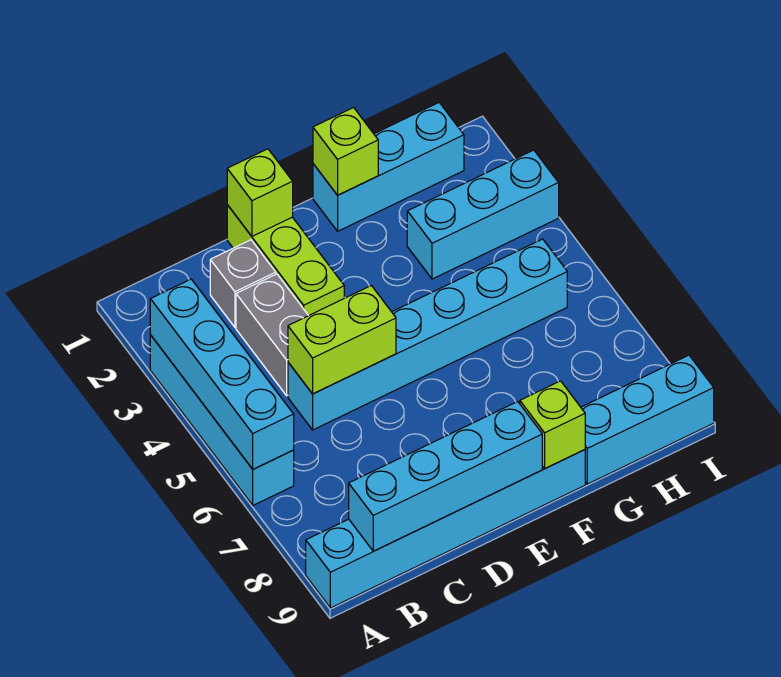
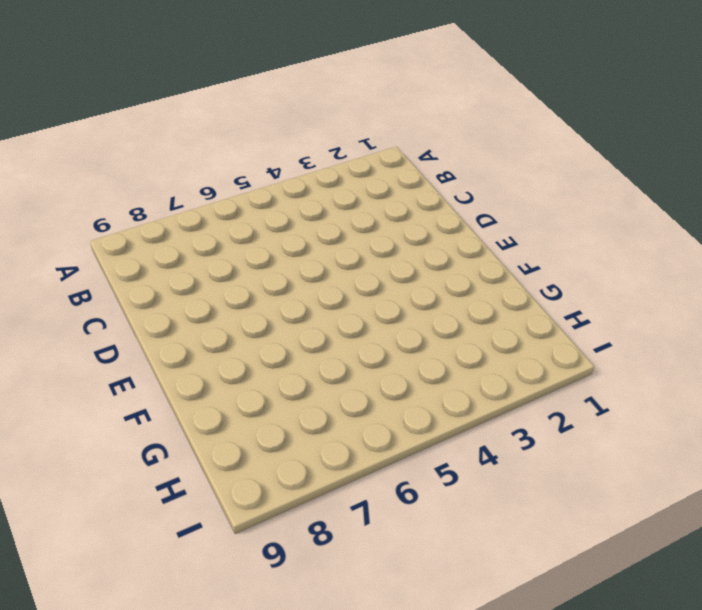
none -> cyan brick A3:A6 level 1
none -> cyan brick A9:F9 level 1
none -> grey brick C2 level 1

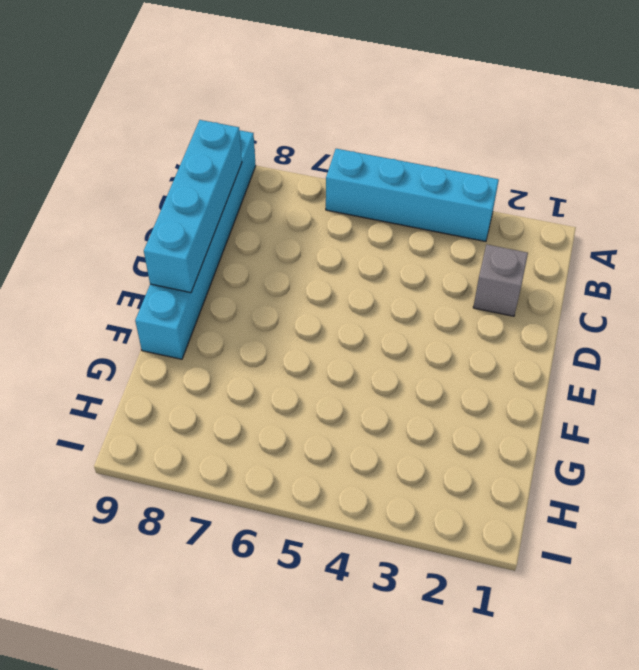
none -> grey brick C3:C4 level 1
none -> cyan brick C5:H5 level 1
none -> lime brick D1:D3 level 1

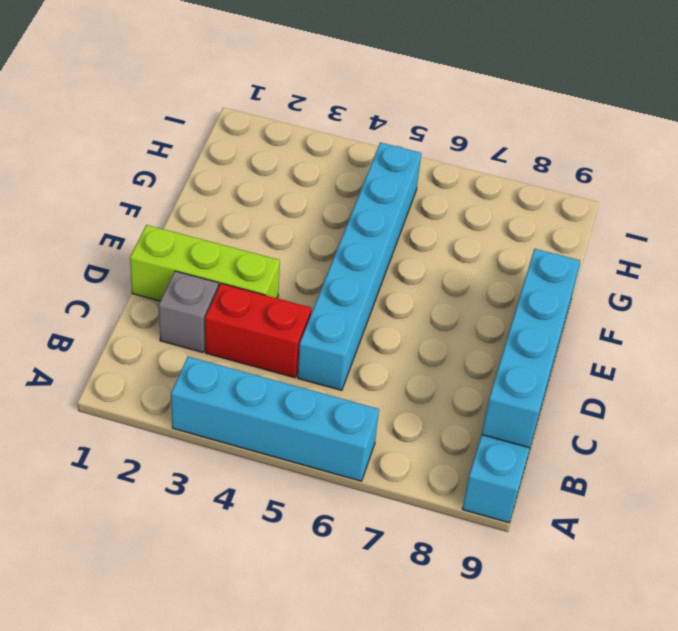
red brick C3:C4 level 1 -> grey brick C3:C4 level 1
none -> cyan brick F1:H1 level 1
none -> cyan brick G3:I3 level 1
none -> cyan brick G9:I9 level 1

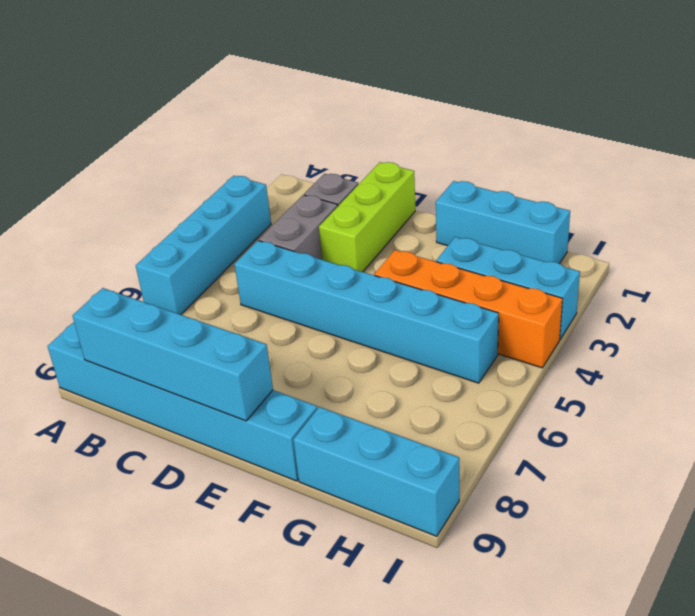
orange brick F4:I4 level 1 -> none
none -> cyan brick A3:A6 level 2
none -> lime brick C5:D5 level 2
none -> lime brick D1 level 2

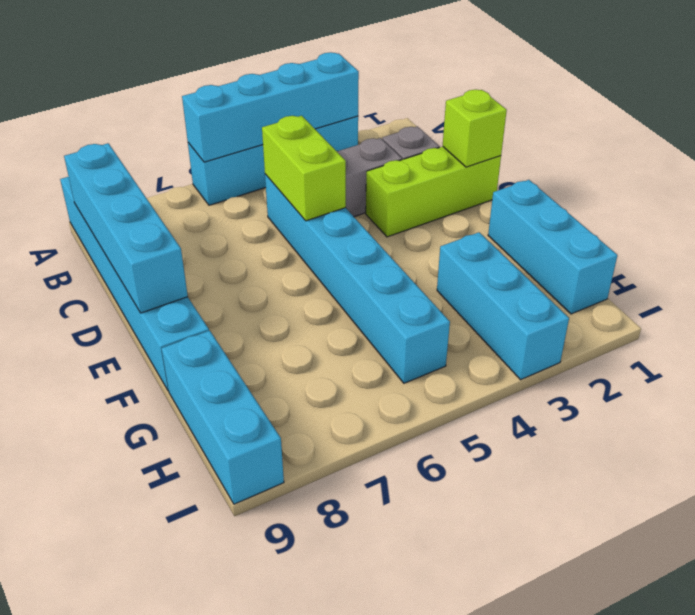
none -> lime brick F1 level 2
none -> lime brick F9 level 2

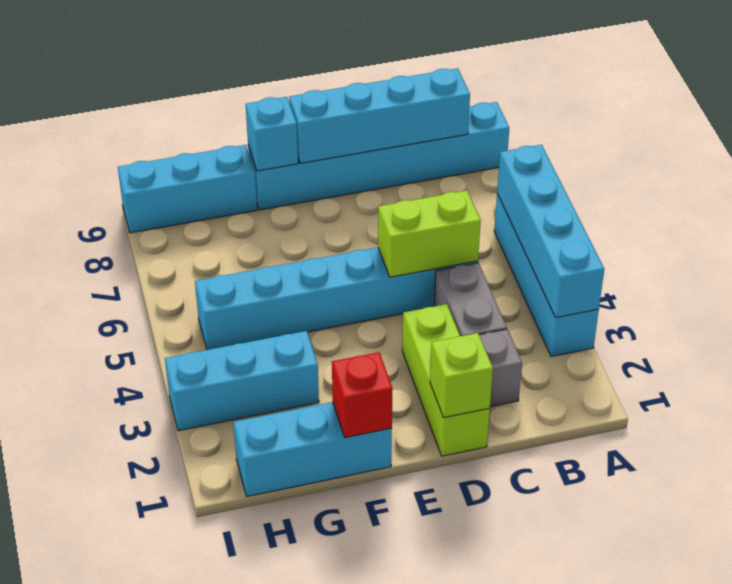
red brick F1 level 2 -> lime brick F1 level 2
cyan brick F9 level 2 -> lime brick F9 level 2

